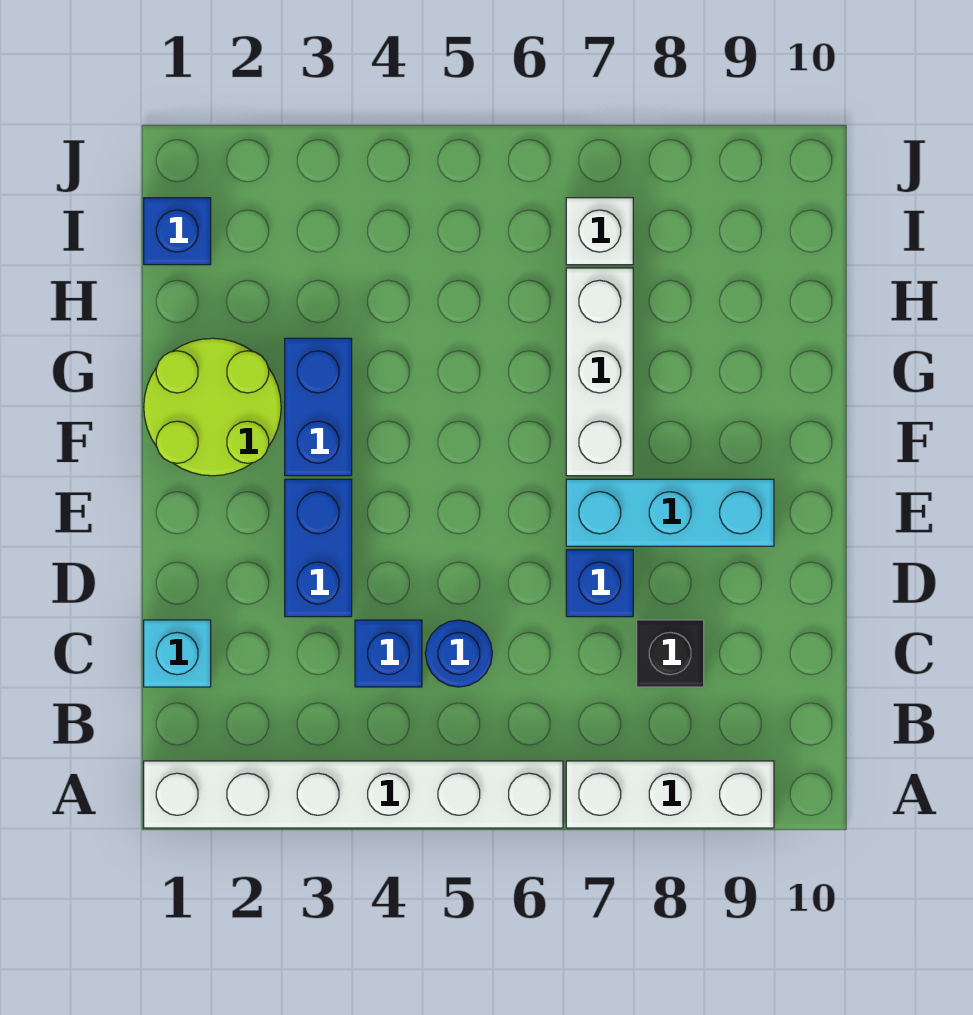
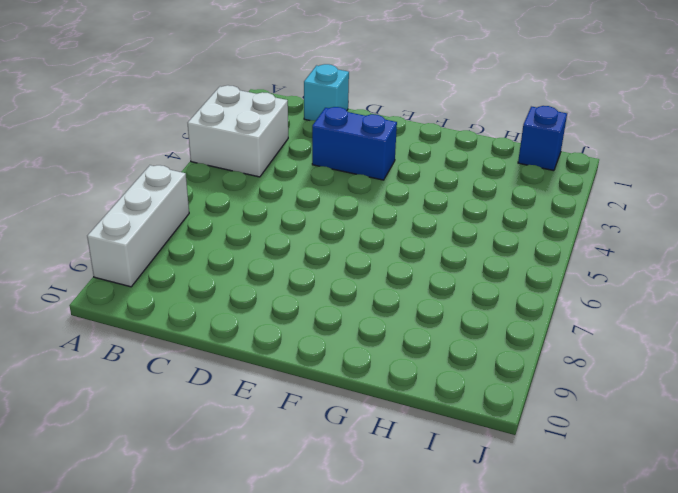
white brick A3:B4 level 1 -> white brick A1:A6 level 1
none -> blue brick C4 level 1
none -> blue round brick C5 level 1
none -> black brick C8 level 1

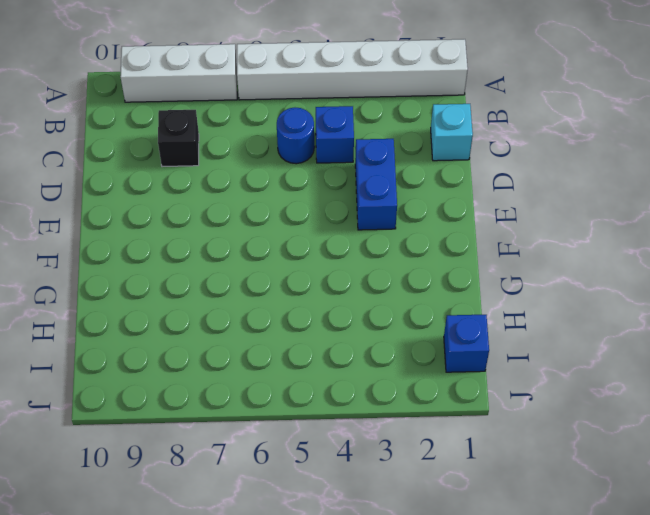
none -> blue brick D7 level 1
none -> cyan brick E7:E9 level 1
none -> lime round brick F1:G2 level 1

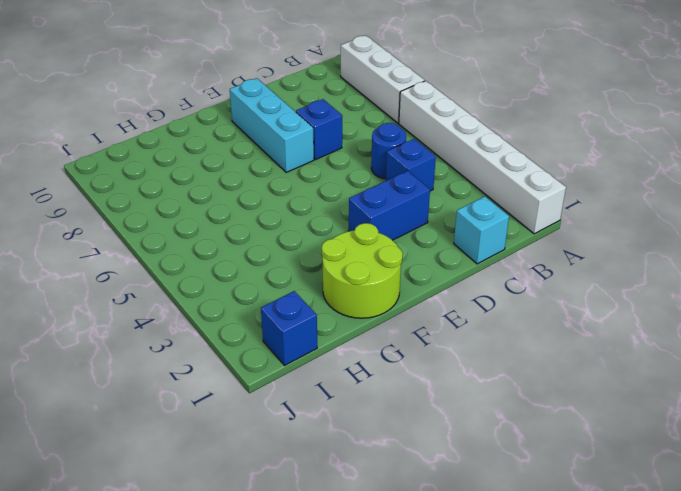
none -> black brick C8 level 1
none -> blue brick F3:G3 level 1
none -> white brick F7:H7 level 1

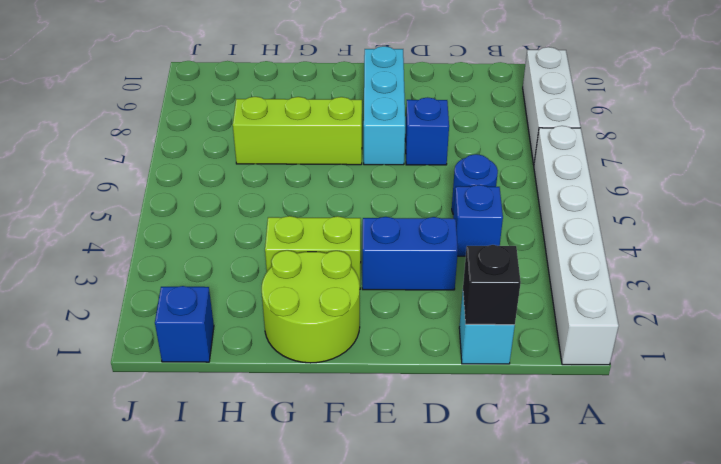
black brick C1 level 2 -> black brick C8 level 1
lime brick F3:G3 level 1 -> blue brick F3:G3 level 1
lime brick F7:H7 level 1 -> white brick F7:H7 level 1
none -> white brick I7 level 1

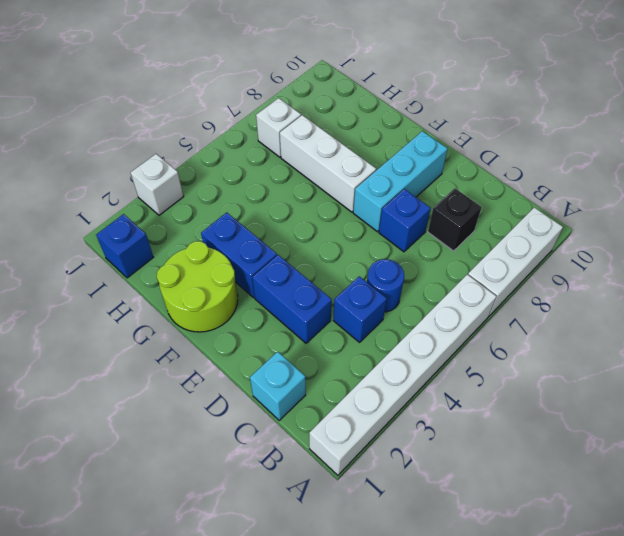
white brick J3 level 1 -> none

